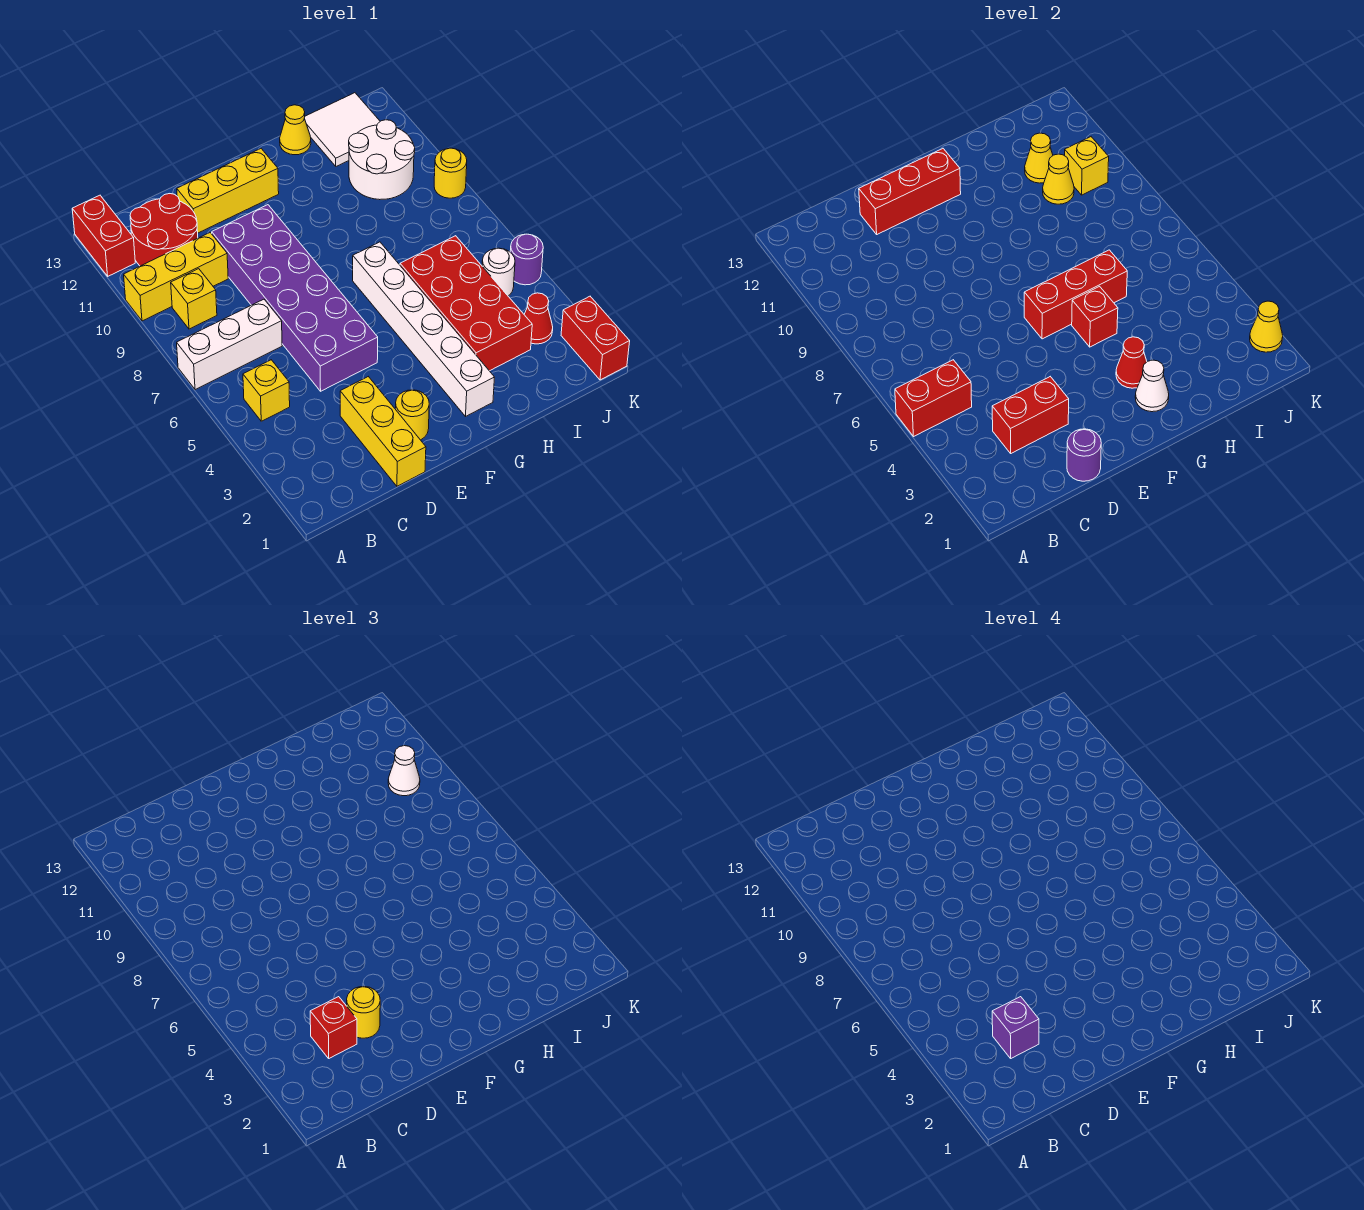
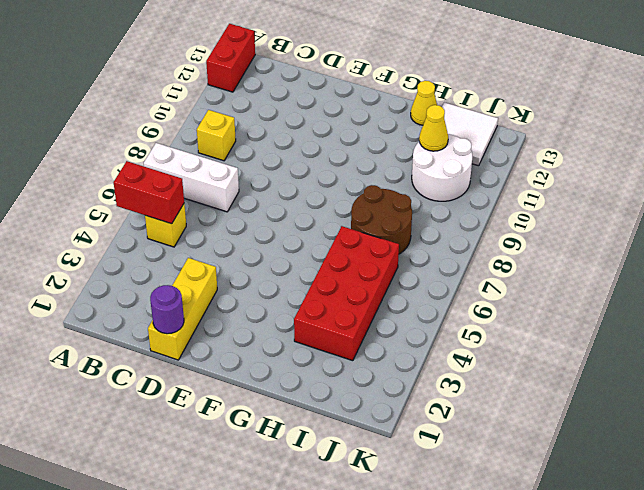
brown round brick H7:I8 level 1 -> none
none -> yellow brick A10:C10 level 1
none -> red round brick B11:C12 level 1
none -> purple brick D5:E10 level 1
none -> yellow brick D12:F12 level 1

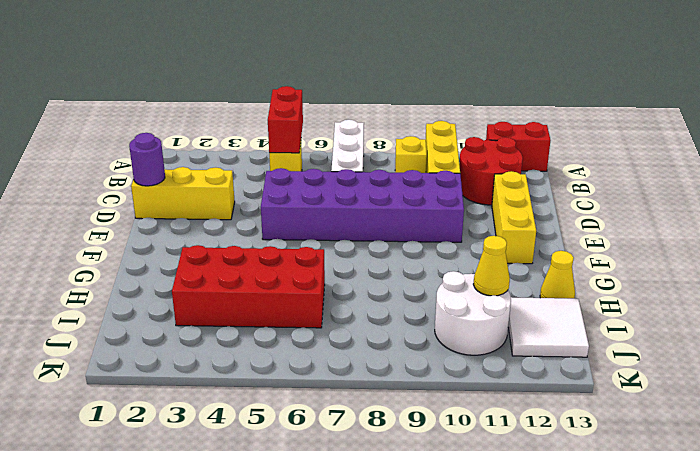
none -> yellow round brick E2 level 1
none -> white brick G2:G7 level 1
none -> red cone J3 level 1
none -> white round brick J5 level 1

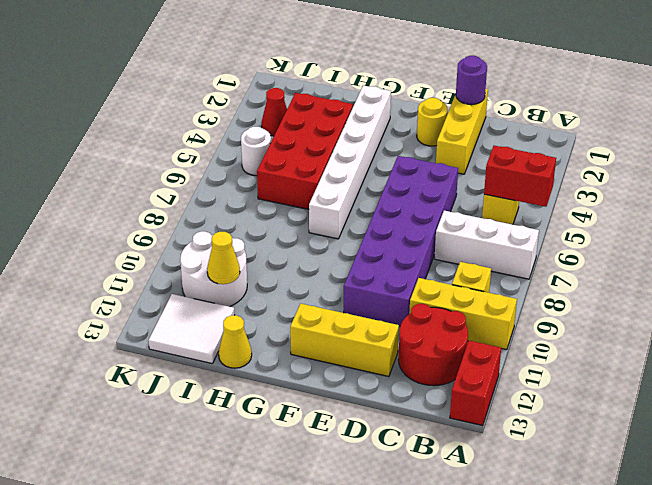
none -> red brick K1:K2 level 1
none -> purple round brick K5 level 1
none -> yellow round brick K9 level 1
none -> red brick C3:D3 level 2

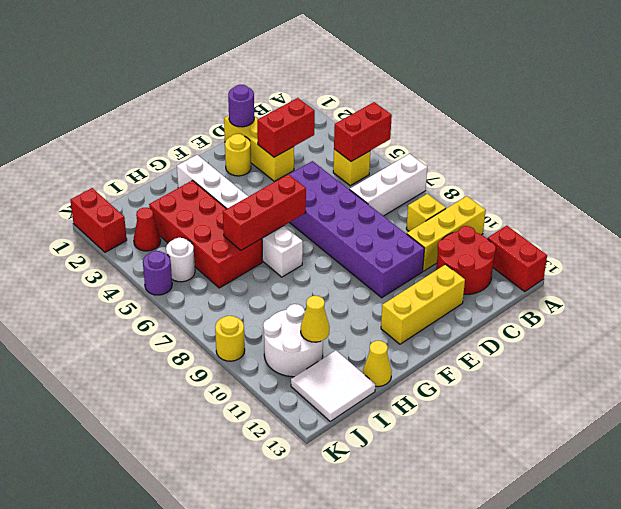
none -> red brick D12:F12 level 2
none -> white cone G2 level 2
none -> red cone G3 level 2
none -> red brick G5 level 2

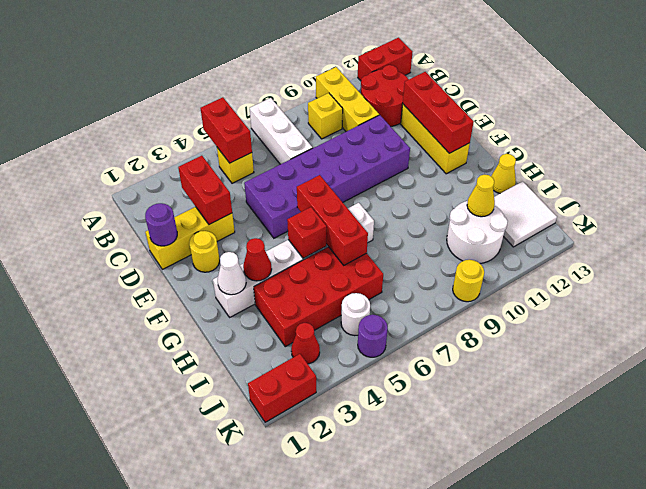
none -> yellow cone I10 level 2
none -> yellow brick J10 level 2
none -> yellow cone K2 level 2
none -> red brick C3 level 3

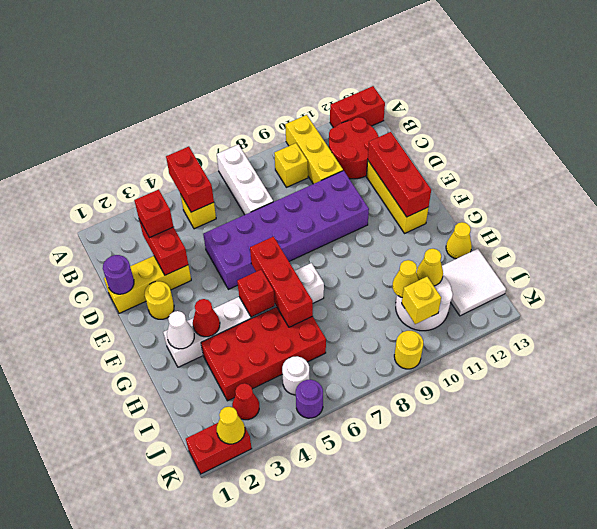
none -> yellow round brick D3 level 3
none -> white cone J10 level 3
none -> purple brick C3 level 4

